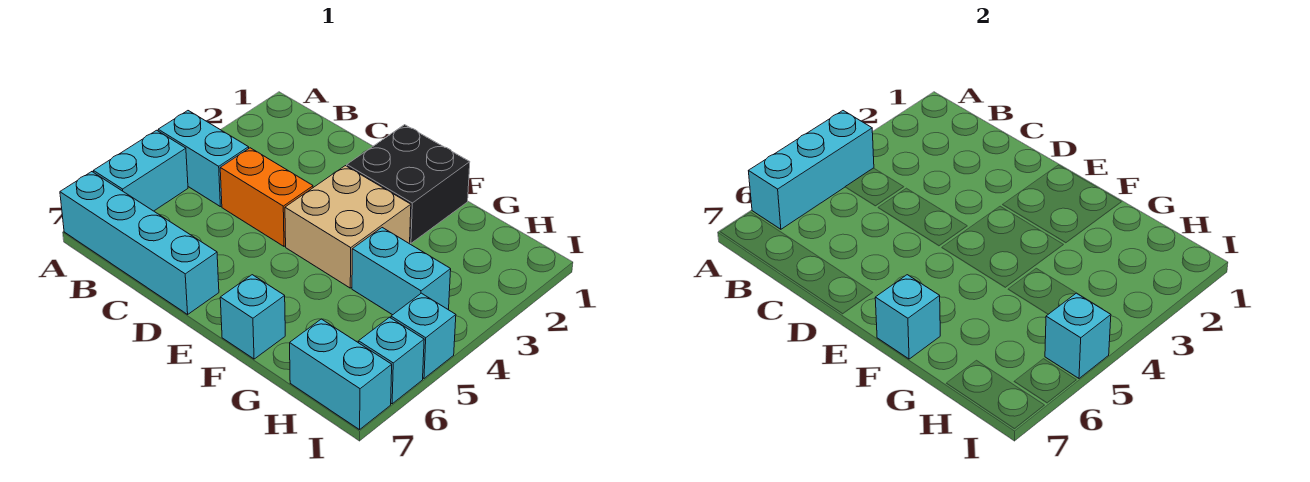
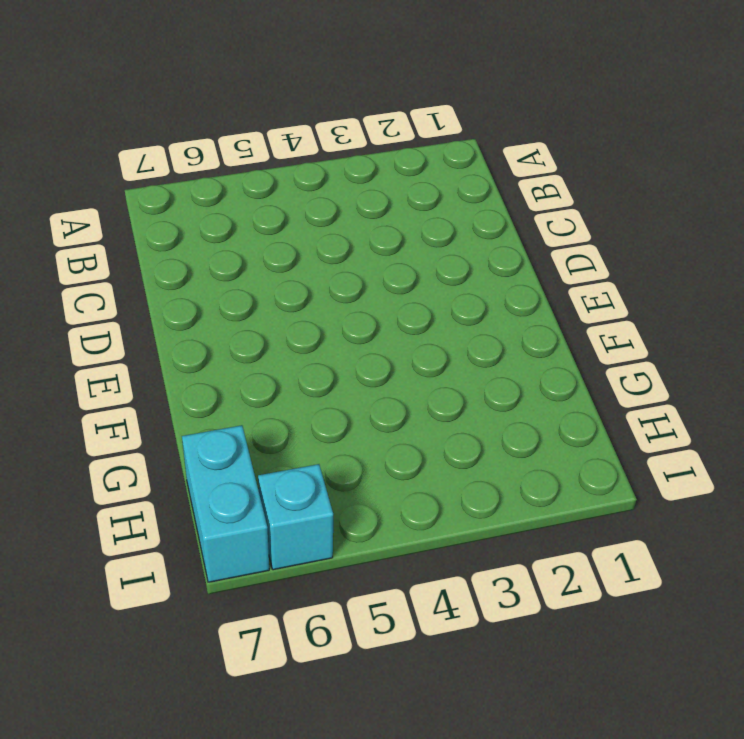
none -> cyan brick A4:B4 level 1
none -> cyan brick A5:A6 level 1
none -> cyan brick A7:D7 level 1

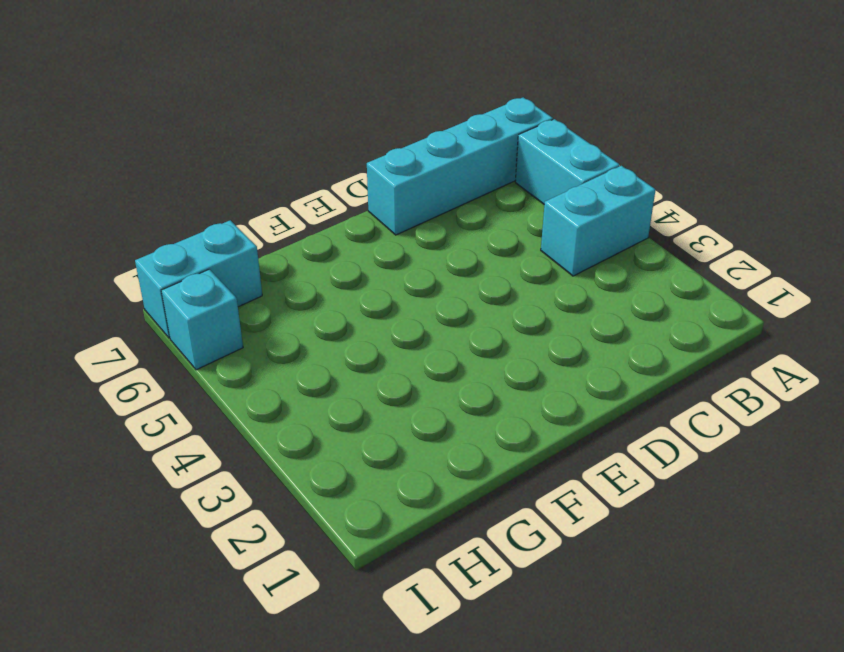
none -> orange brick C4:D4 level 1
none -> black brick E1:F2 level 1
none -> tan brick E3:F4 level 1

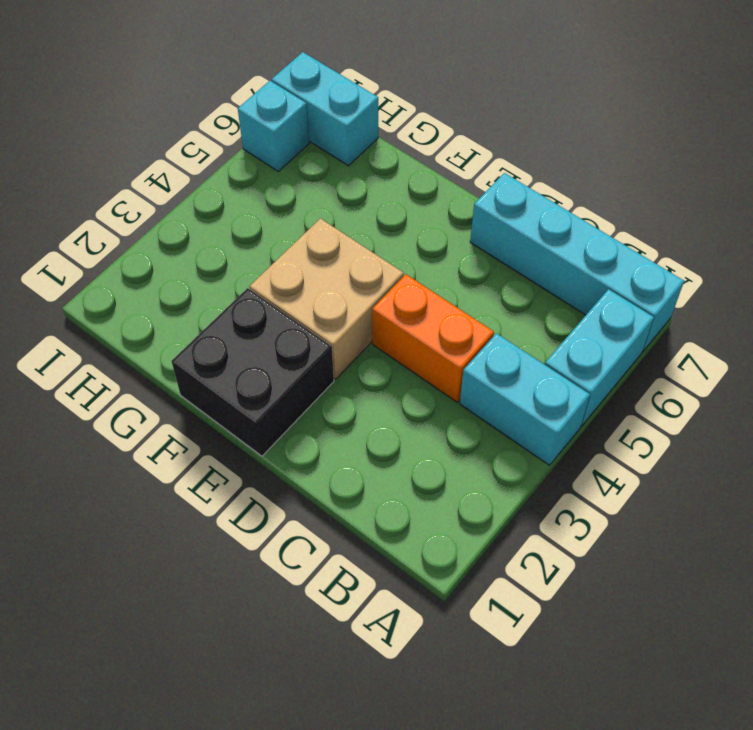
none -> cyan brick F7 level 1
none -> cyan brick G4:H4 level 1
none -> cyan brick I5 level 1

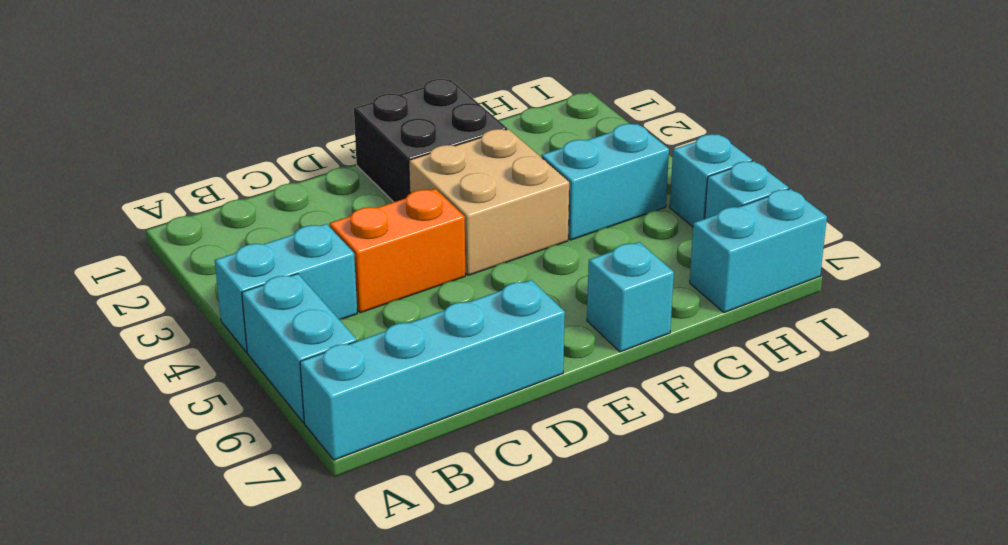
none -> cyan brick A4:A6 level 2
none -> cyan brick F7 level 2
none -> cyan brick I5 level 2

